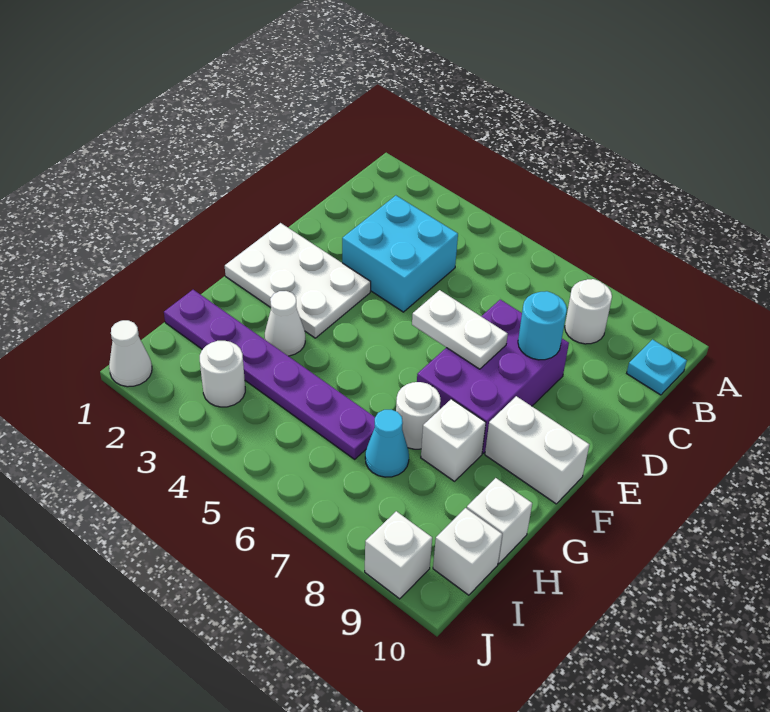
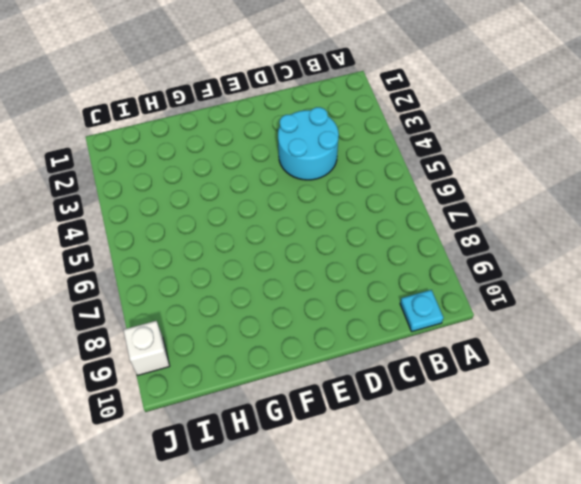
cyan round brick C3:D4 level 1 -> cyan brick C3:D4 level 1
none -> white round brick B8 level 1
none -> purple brick D7:F8 level 1
none -> white plate E1:F3 level 1

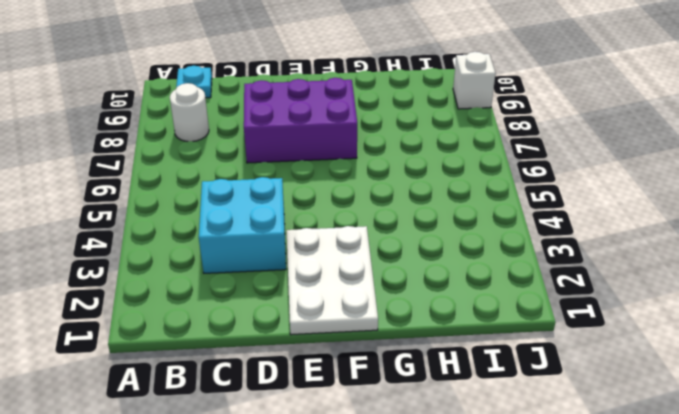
none -> white brick F9:F10 level 1
none -> white cone G3 level 1
none -> white round brick G7 level 1

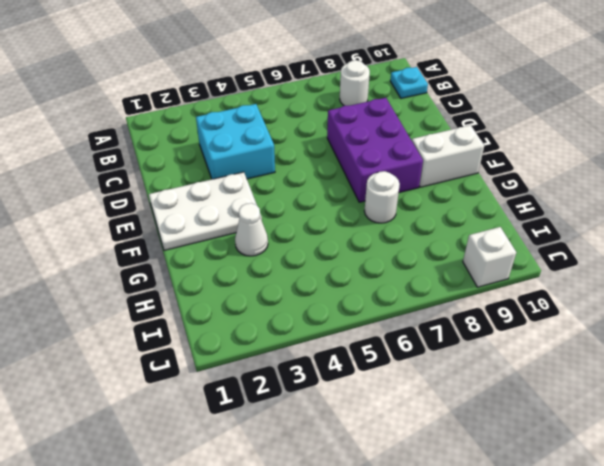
none -> white brick G8 level 1
none -> purple plate H1:H6 level 1
none -> cyan cone H7 level 1

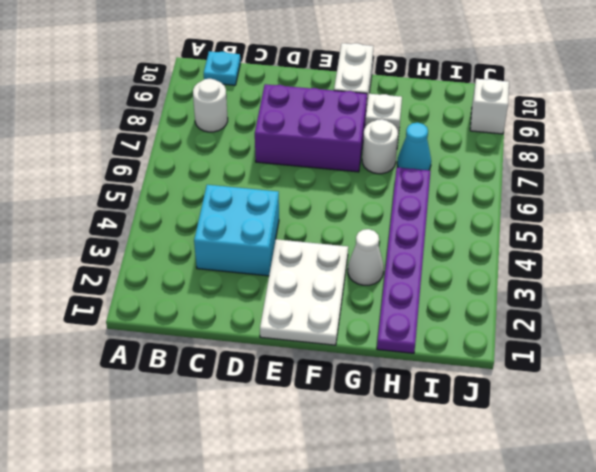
none -> white brick H10 level 1
none -> white round brick I3 level 1
none -> white brick I10 level 1

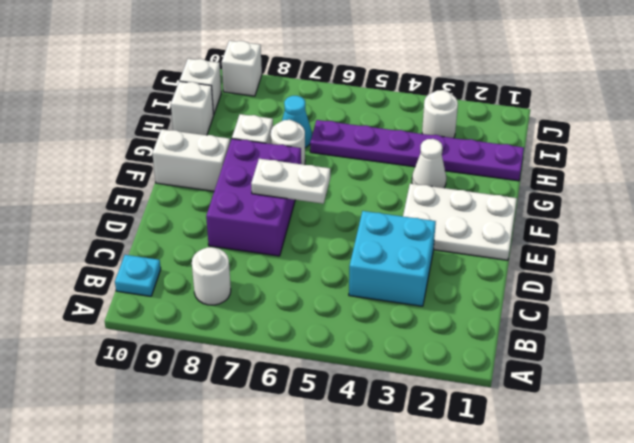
none -> white cone J1 level 1
none -> cyan round brick D8 level 2

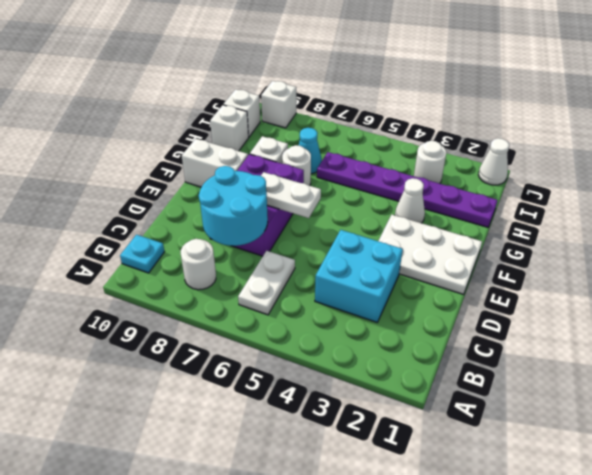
white plate B6:C6 level 1 -> none
cyan round brick C7:D8 level 2 -> cyan round brick D8 level 2

